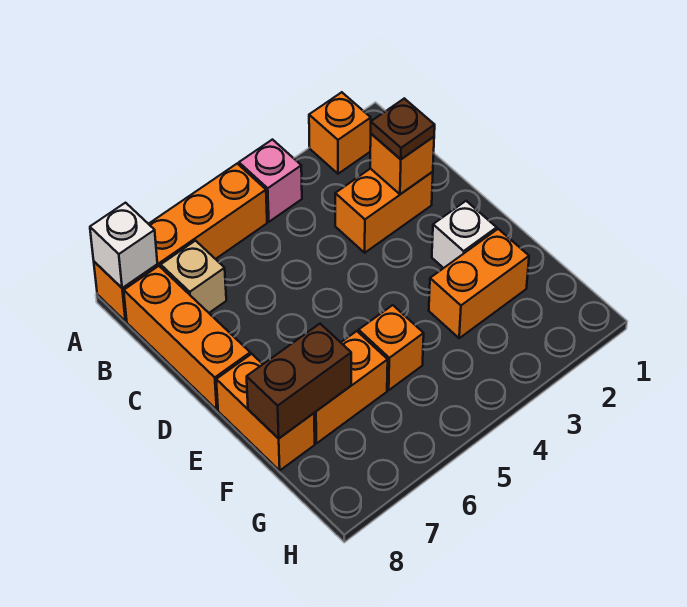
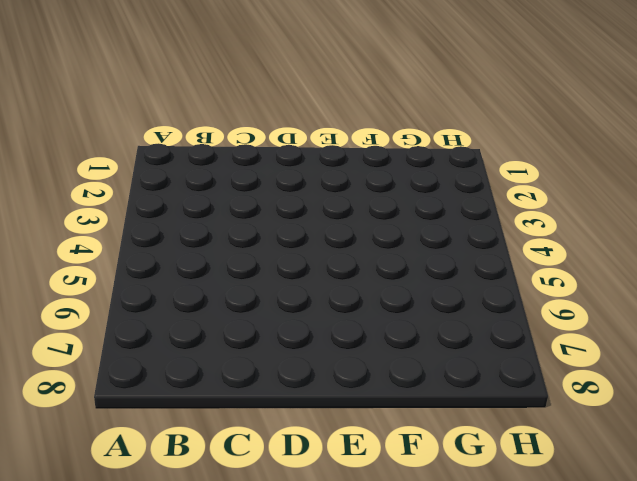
none -> orange brick A2 level 1
none -> pink brick A4 level 1
none -> orange brick A5:A8 level 1

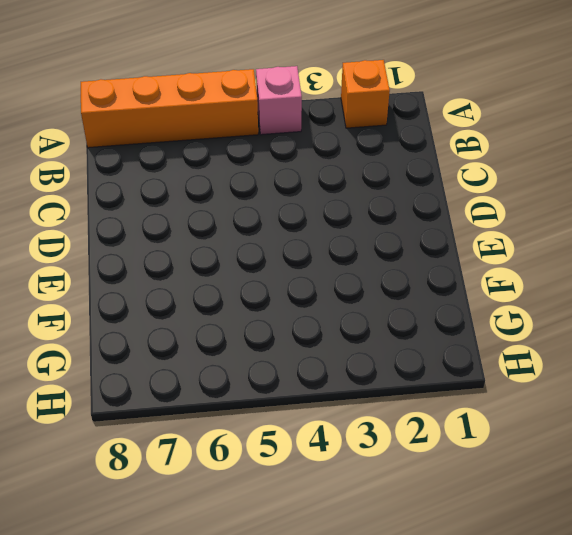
none -> tan brick B7 level 1
none -> orange brick B8:D8 level 1
none -> orange brick C2:C3 level 1

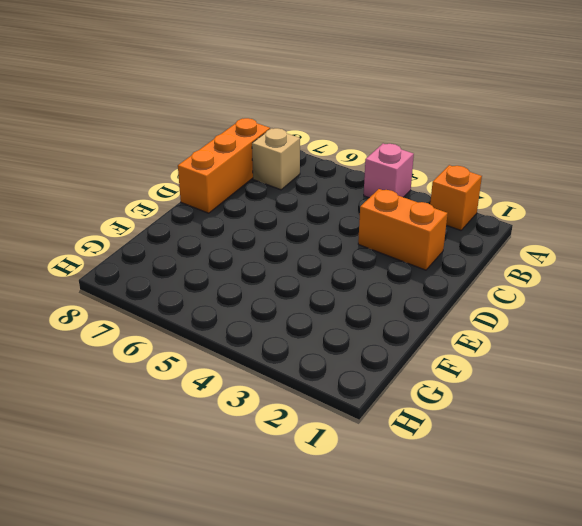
none -> orange brick A5:A8 level 1
none -> white brick E2 level 1
none -> orange brick E8:F8 level 1

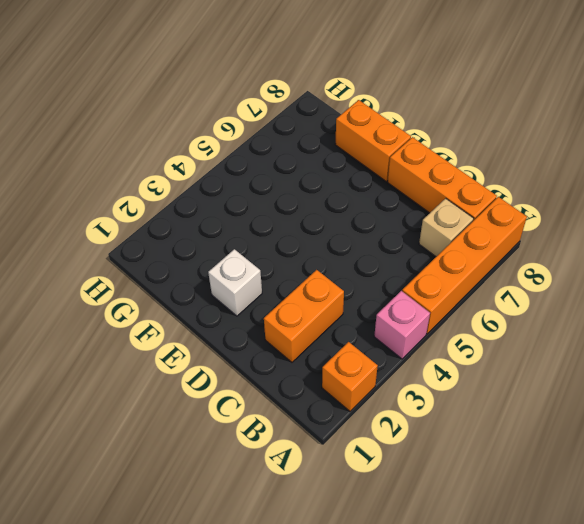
none -> orange brick F2:F3 level 1
none -> orange brick F5 level 1
none -> orange brick F6:F7 level 1

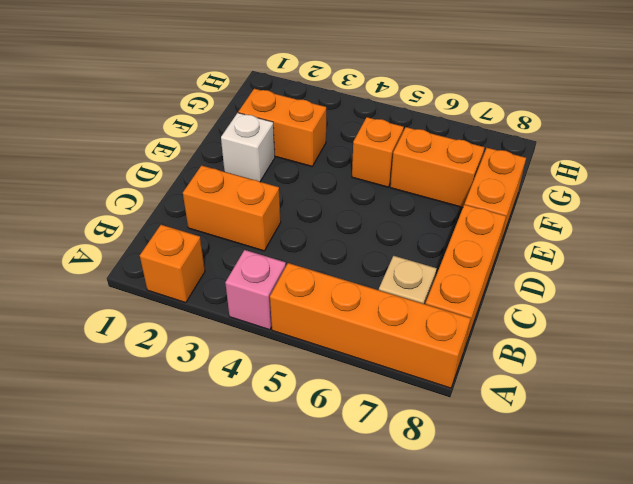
none -> white brick A8 level 2
none -> orange brick C2 level 2
none -> brown brick F7:F8 level 2

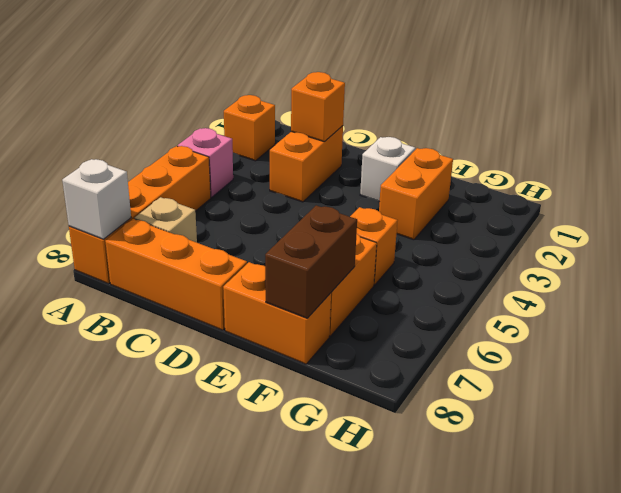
none -> brown plate C2 level 3

